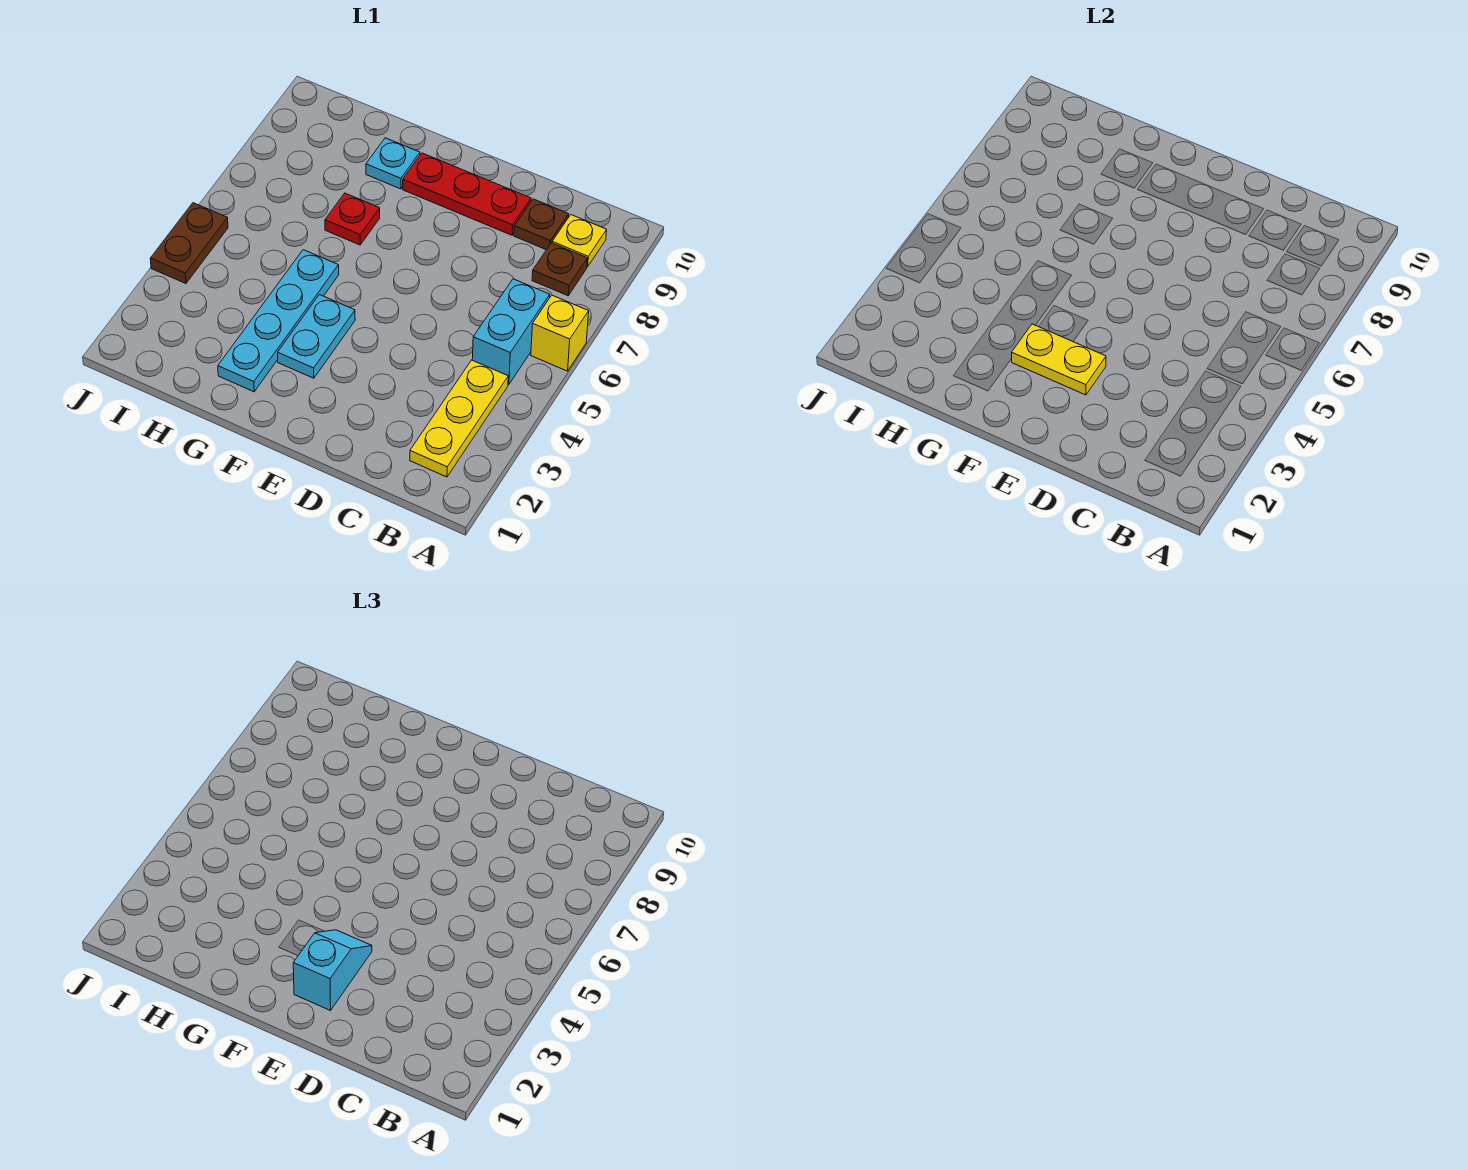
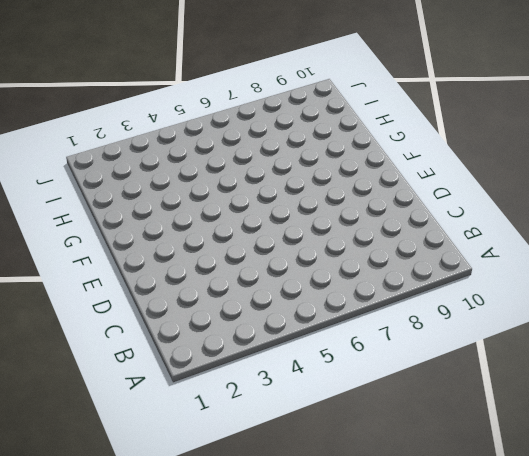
none -> yellow brick A6 level 1
none -> yellow plate B2:B4 level 1
none -> cyan brick B5:B6 level 1

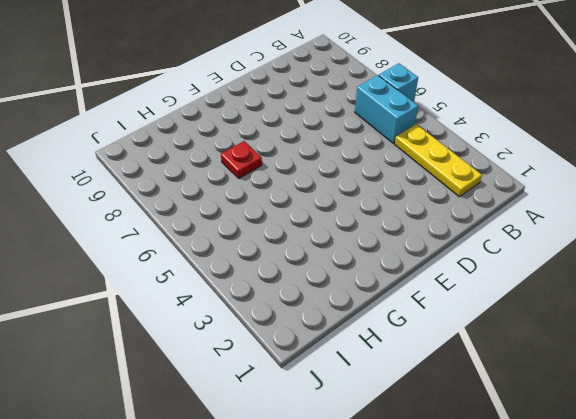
cyan brick A6 level 1 -> yellow brick A6 level 1
none -> brown plate B8 level 1
none -> yellow plate B9 level 1
none -> brown plate C9 level 1

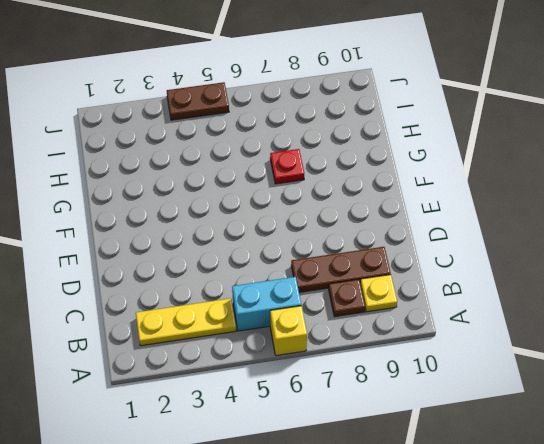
brown plate C7:C9 level 1 -> brown plate C9 level 1
none -> red plate D9:F9 level 1
none -> cyan plate F3:F4 level 1
none -> cyan plate G2:G5 level 1

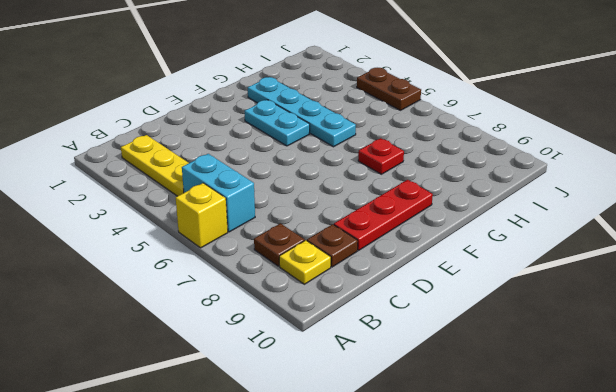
none -> cyan plate G9 level 1
none -> yellow plate E3:F3 level 2
none -> cyan slope E2:E3 level 3 top 2

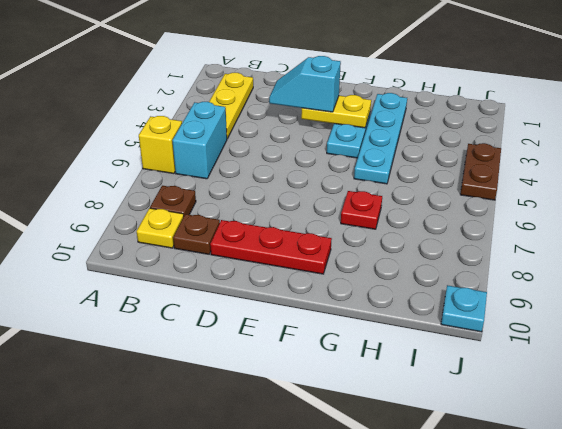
cyan slope D3:E3 level 3 top E -> cyan slope E2:E3 level 3 top 2
cyan plate J10 level 1 -> cyan plate G9 level 1

